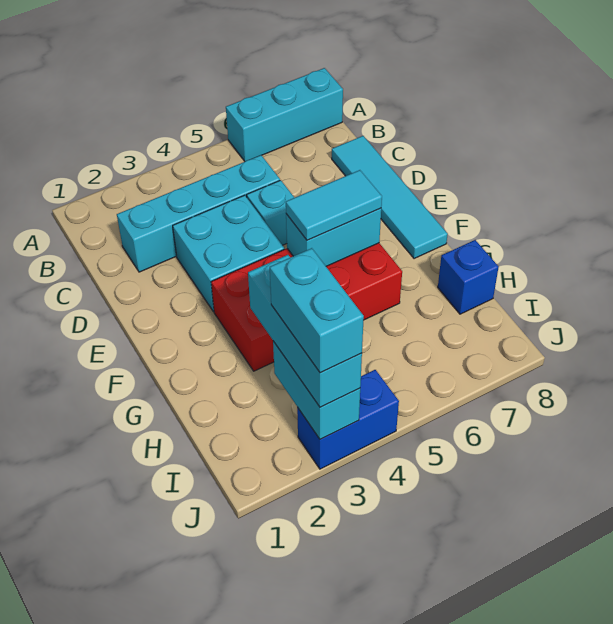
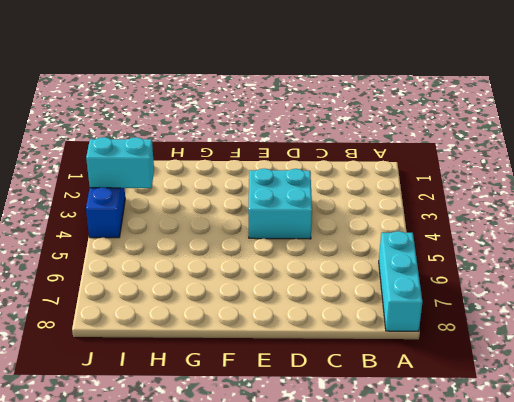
none -> cyan brick C2:C5 level 1
none -> cyan tile C8:F8 level 1
none -> cyan brick D5 level 1

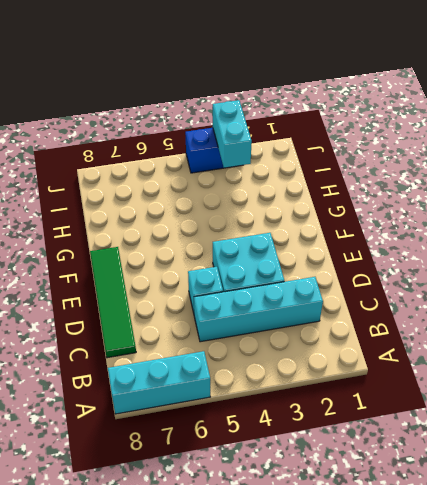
green tile C8:F8 level 1 -> cyan tile C8:F8 level 1
none -> red brick F3:G6 level 1
none -> blue brick H8 level 1
none -> cyan brick F5:F6 level 2

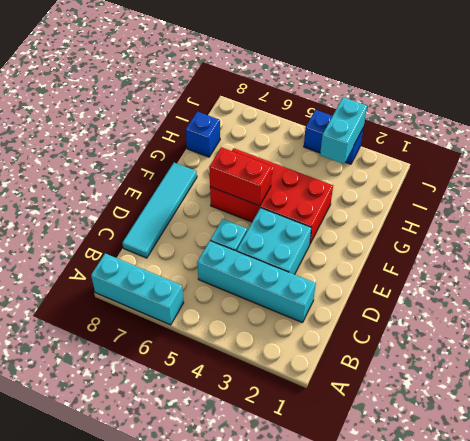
red brick F5:F6 level 2 -> cyan brick F5:F6 level 2
none -> cyan tile F5:F6 level 3
none -> cyan brick H3:J3 level 3
none -> cyan brick I3:J3 level 4

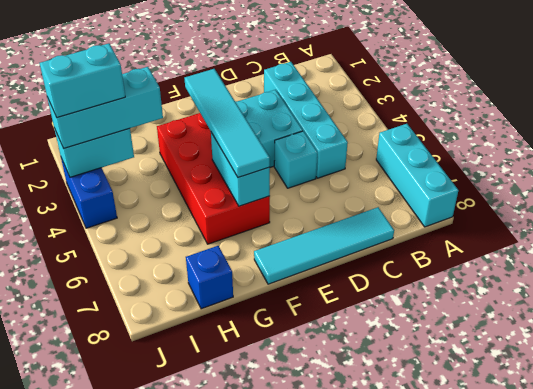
cyan tile F3:F6 level 3 -> cyan tile F5:F6 level 3

